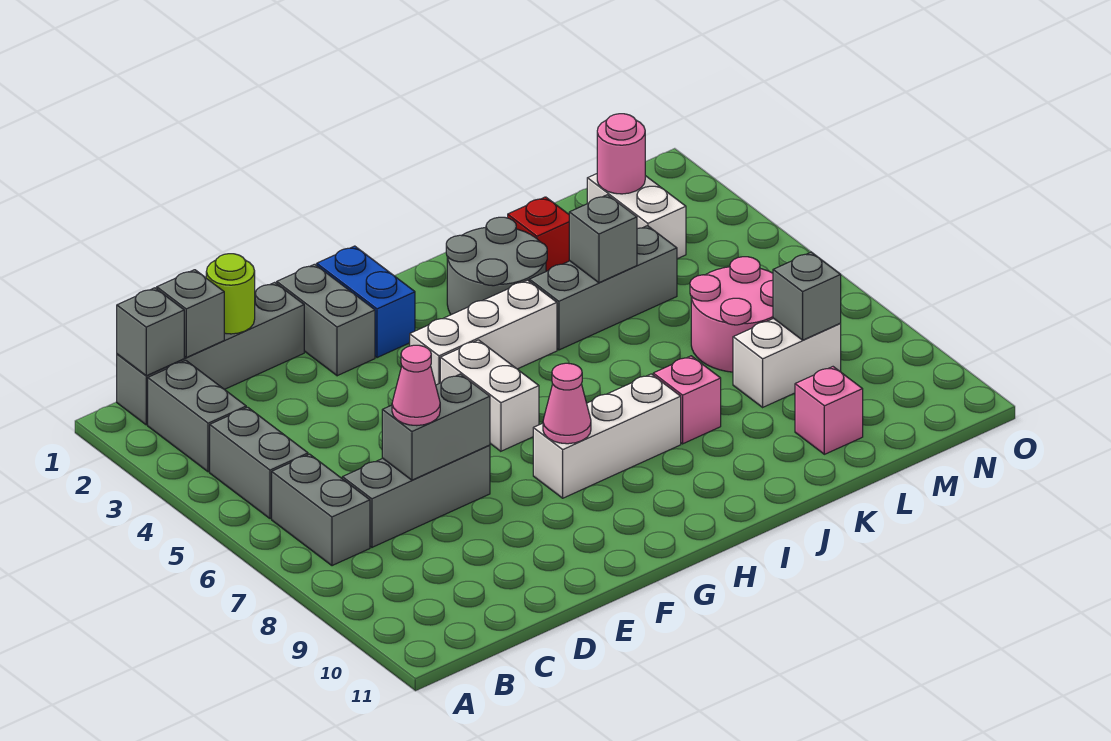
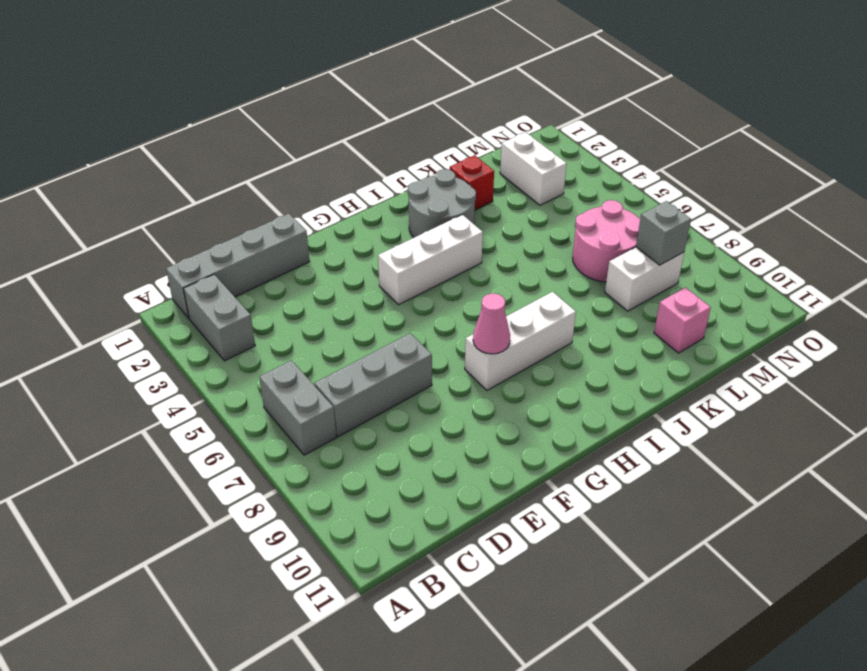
none -> grey brick B4:B5 level 1
none -> grey brick F1:F2 level 1
none -> blue brick G1:G2 level 1

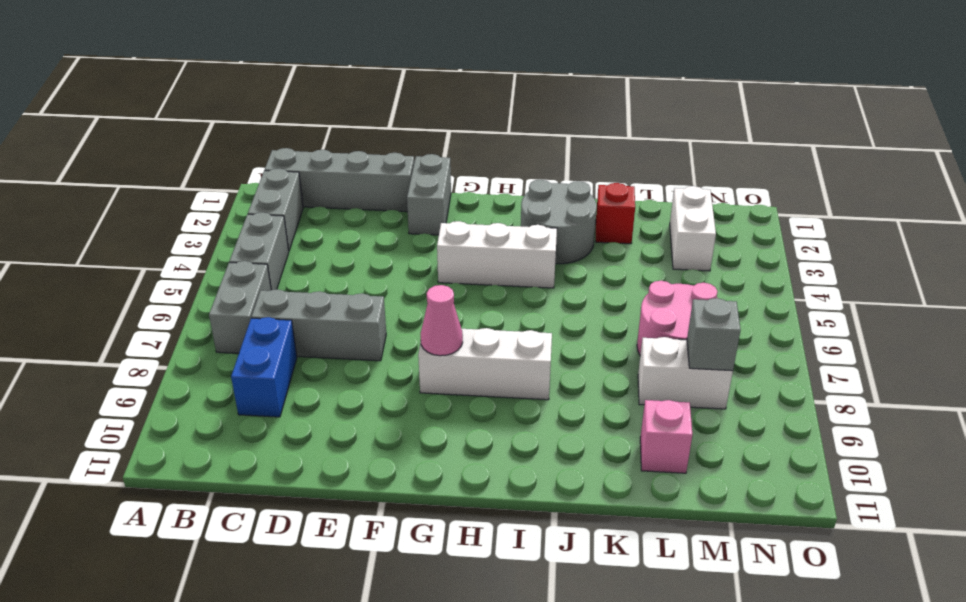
blue brick C8:C9 level 1 -> blue brick G1:G2 level 1
none -> white brick G5:G6 level 1
none -> grey brick J4:L4 level 1
none -> pink brick J8 level 1

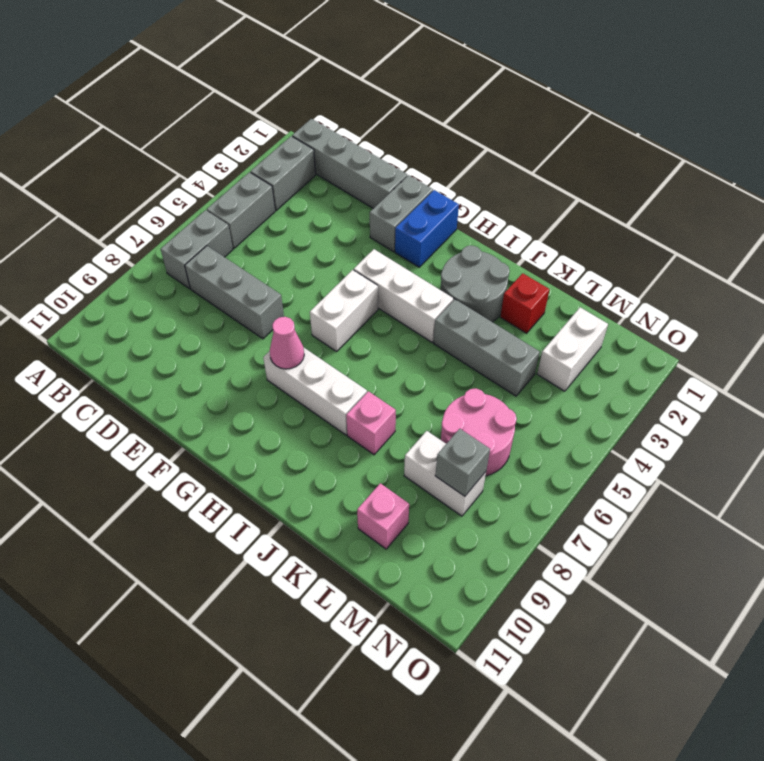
none -> grey brick B1 level 2
none -> grey brick C1 level 2
none -> lime round brick D1 level 2

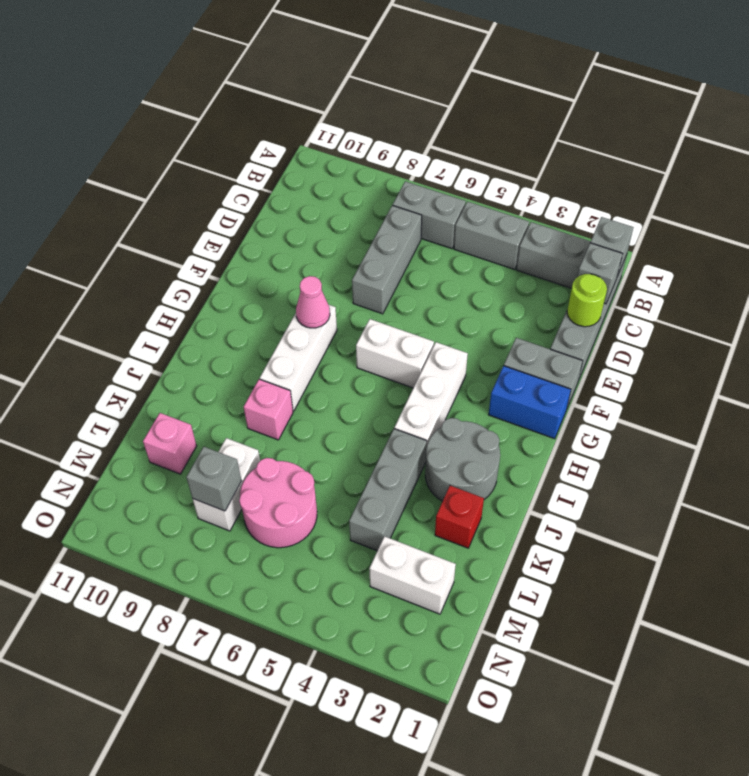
none -> grey brick D7:E7 level 2
none -> grey brick K4 level 2
none -> pink round brick M2 level 2

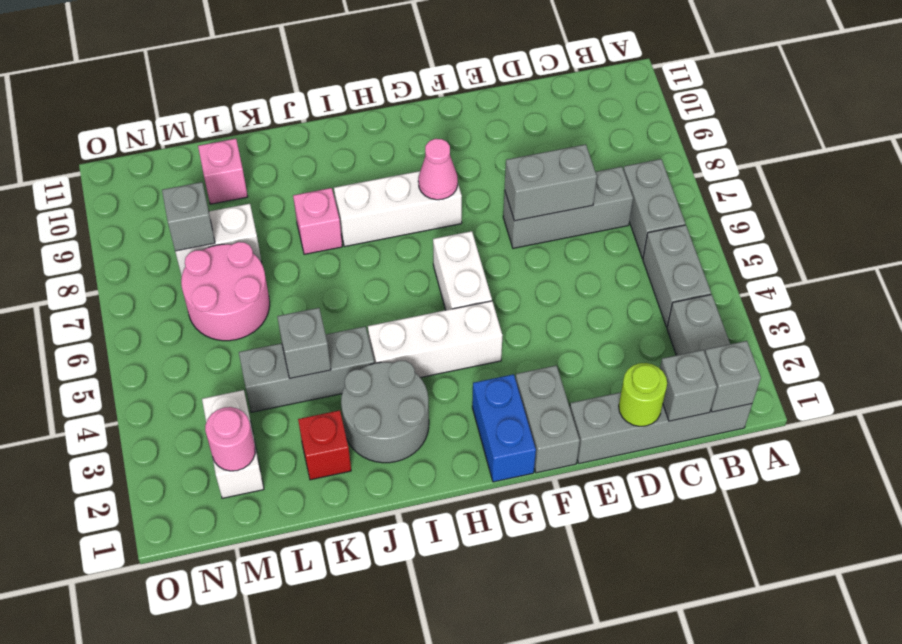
none -> pink cone D7 level 3

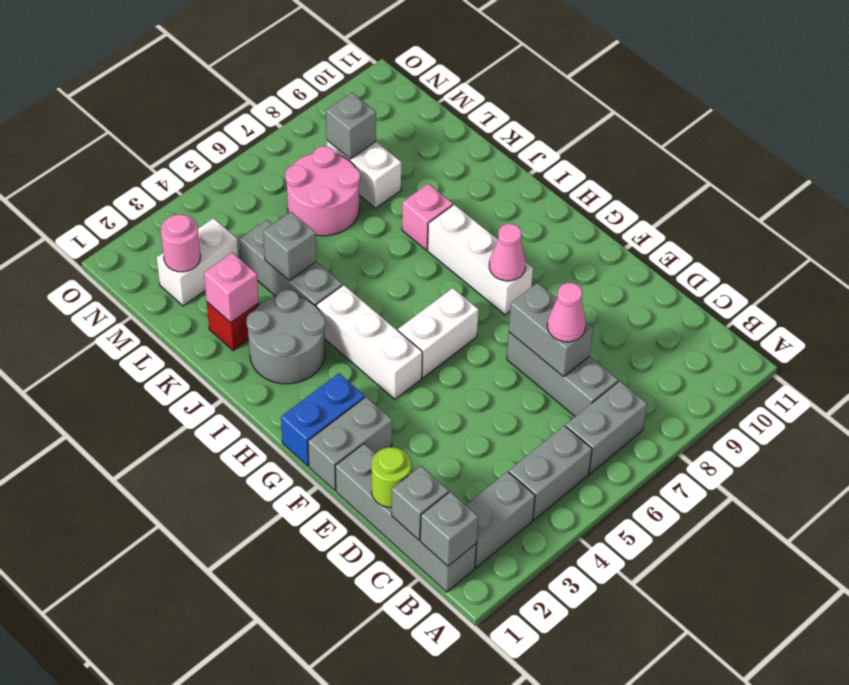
pink brick K2 level 2 -> pink brick L10 level 1

